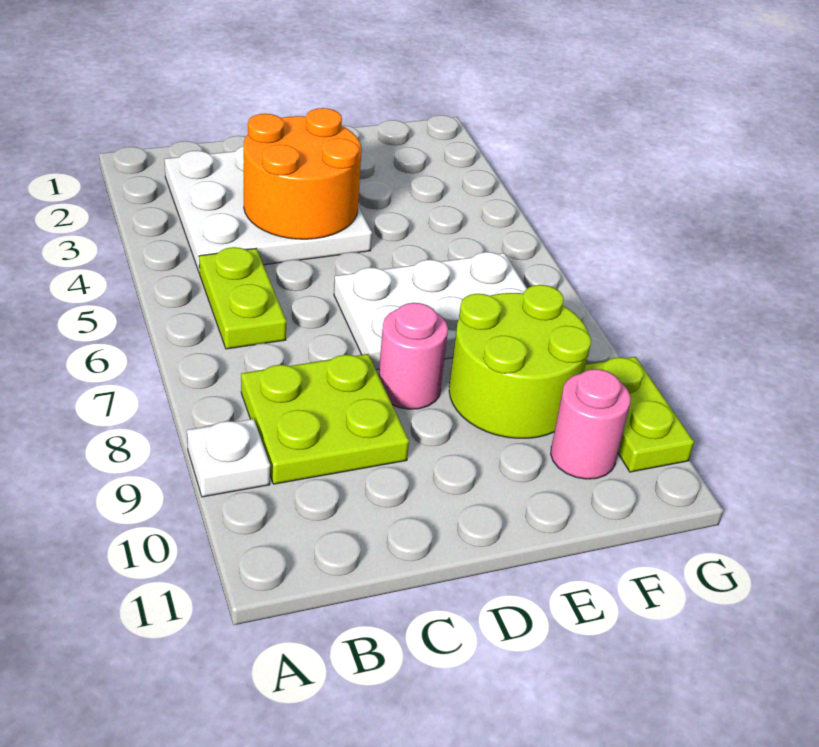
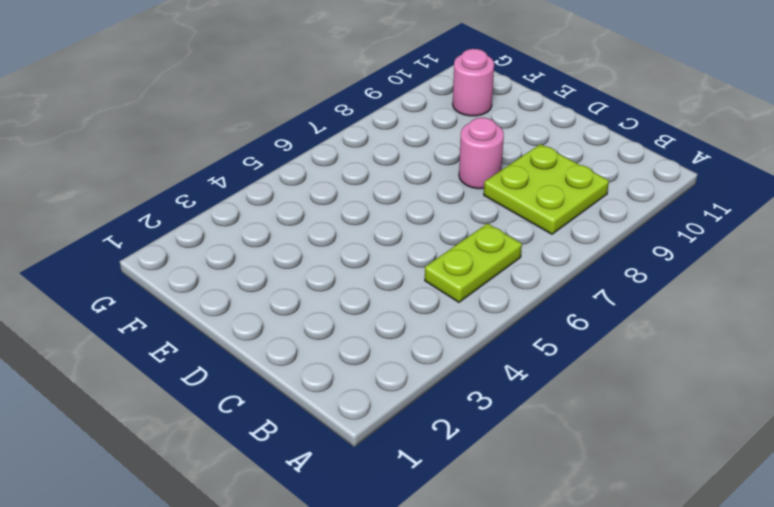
none -> white plate A9 level 1
none -> white plate B2:D4 level 1

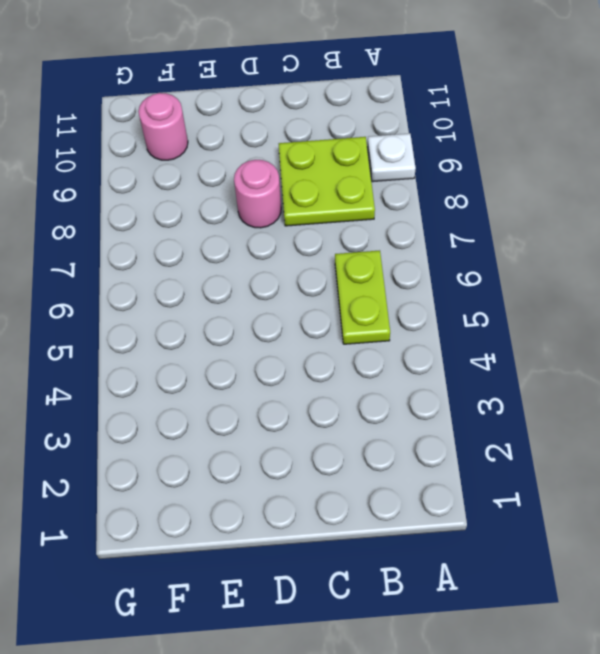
none -> white plate B2:D4 level 1
none -> white plate D6:F7 level 1

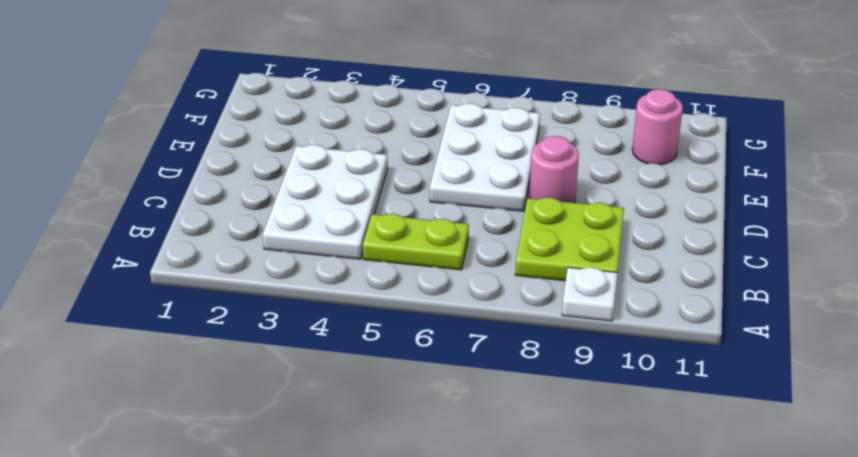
white plate B3:D4 level 1 -> white plate B2:D4 level 1
none -> lime round brick E8:F9 level 1
none -> lime plate G9:G10 level 1

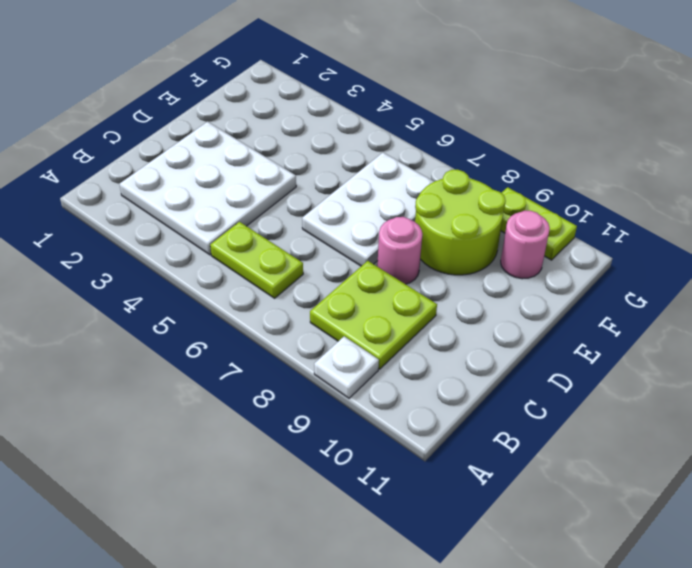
none -> orange round brick C3:D4 level 2

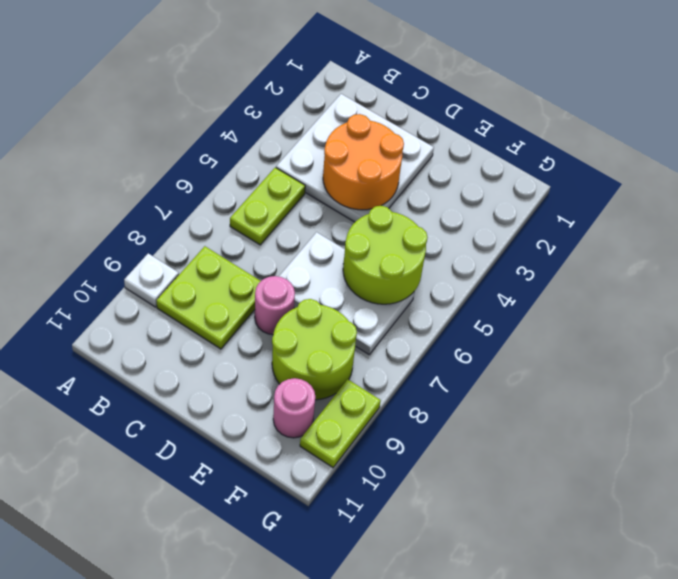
lime round brick E5:F6 level 2 -> none

